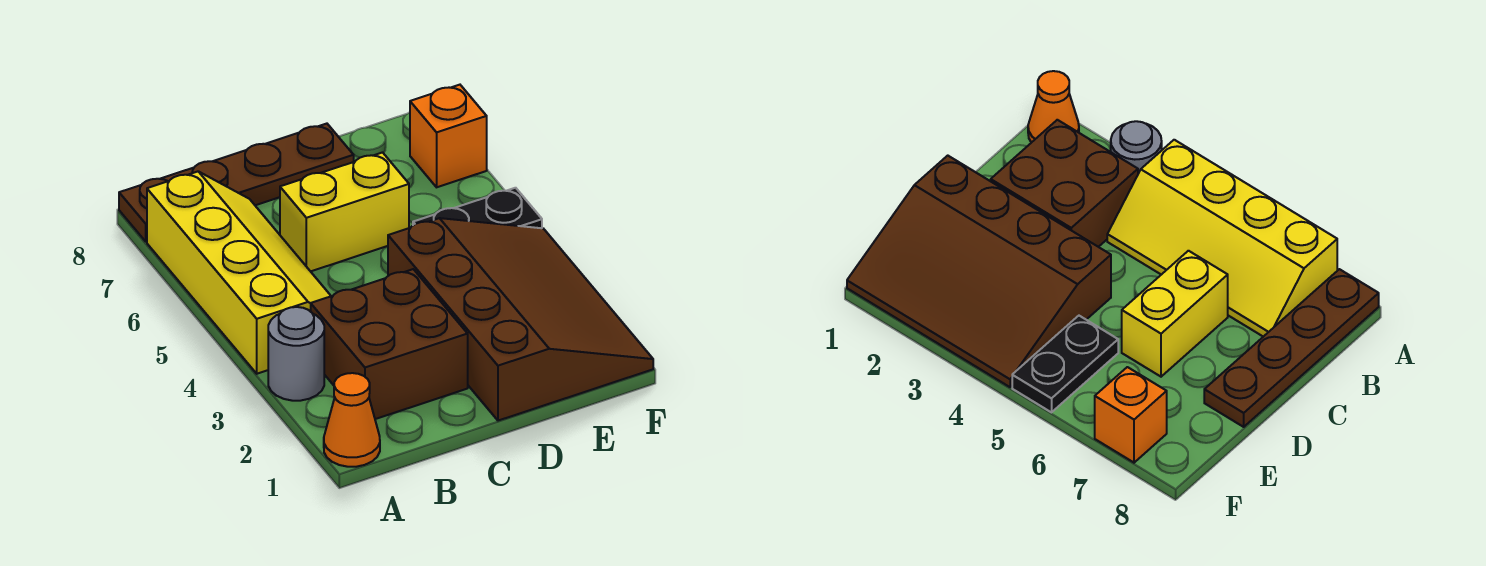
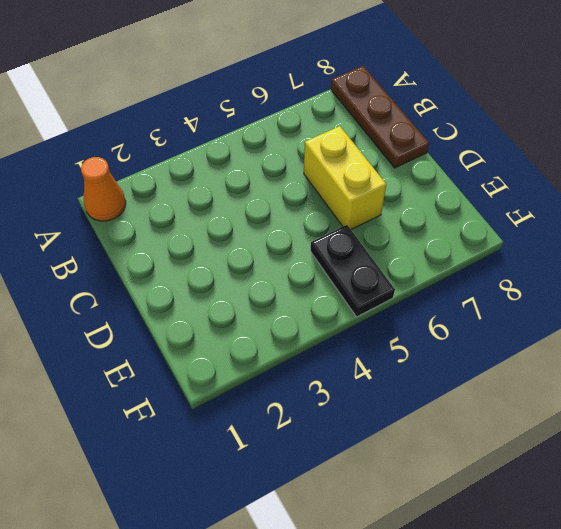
brown plate A8:C8 level 1 -> brown plate A8:D8 level 1
none -> grey round brick A3 level 1
none -> yellow slope A4:B7 level 1 top A

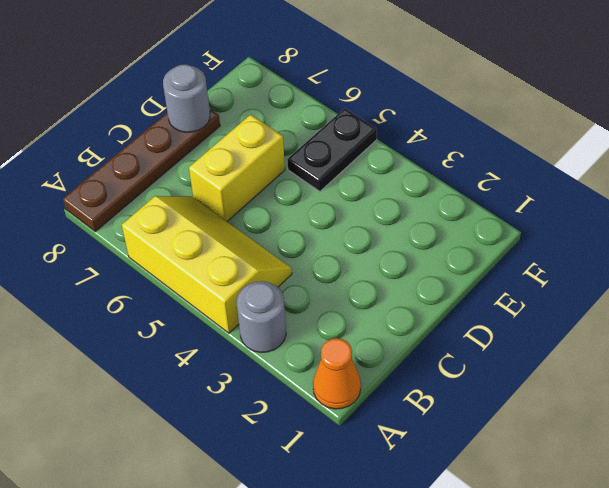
yellow slope A4:B6 level 1 top A -> yellow slope A4:B7 level 1 top A
grey round brick D8 level 2 -> none
none -> brown brick B2:C3 level 1
none -> brown slope D1:F4 level 1 top D

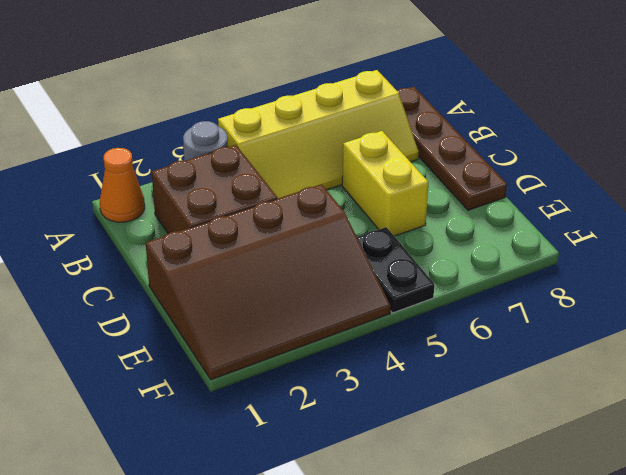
none -> orange brick F7 level 1

